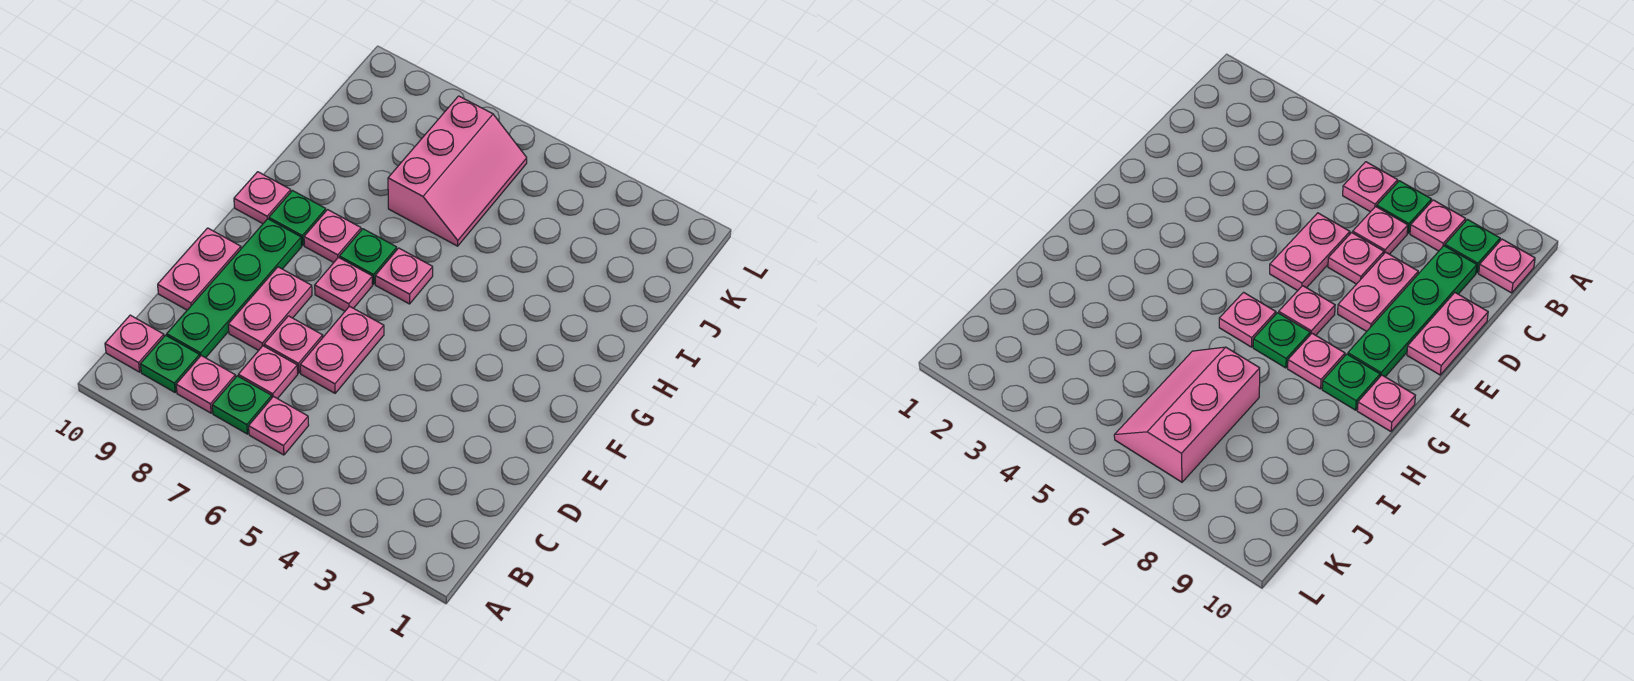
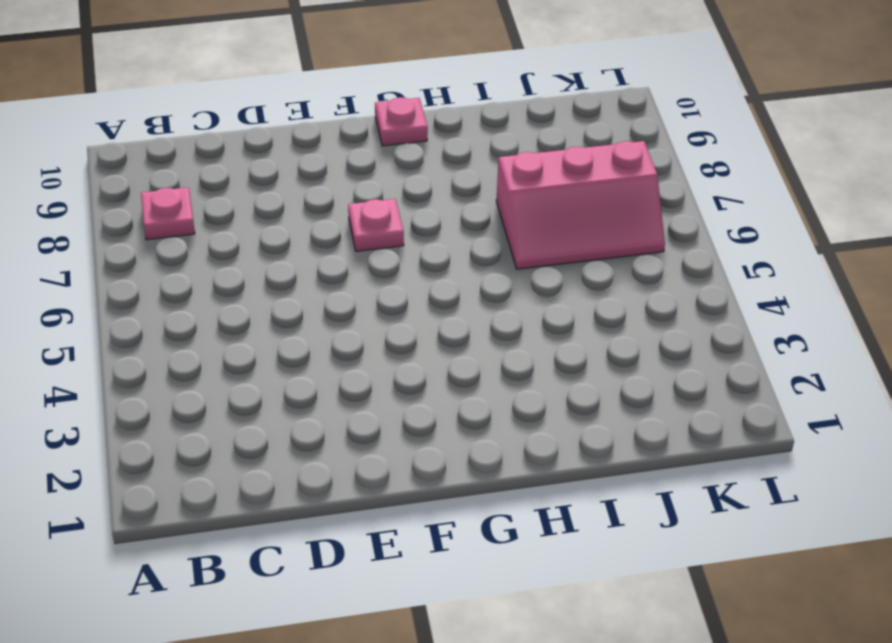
none -> pink plate B6 level 1
none -> green plate B7 level 1
none -> green plate B9 level 1

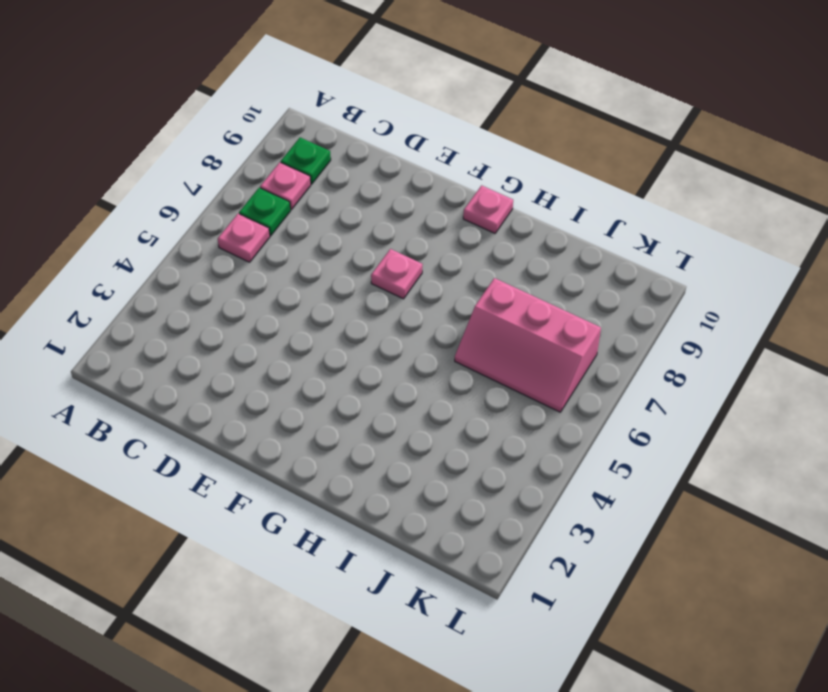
none -> pink plate B10 level 1
none -> pink plate C7 level 1
none -> green plate C9:F9 level 1

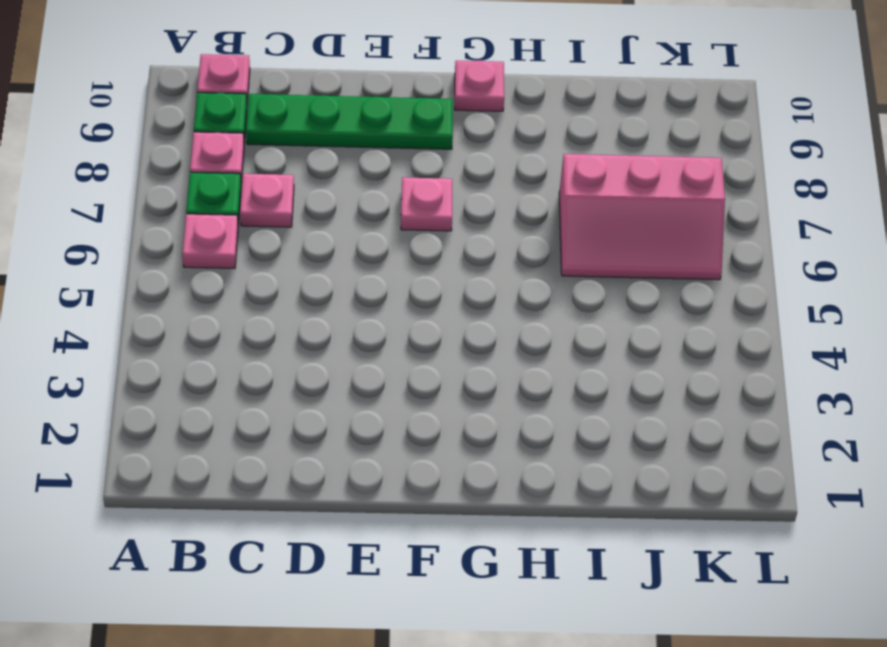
none -> pink plate D6:E6 level 1
none -> pink plate D7 level 1
none -> pink plate D8:E8 level 1

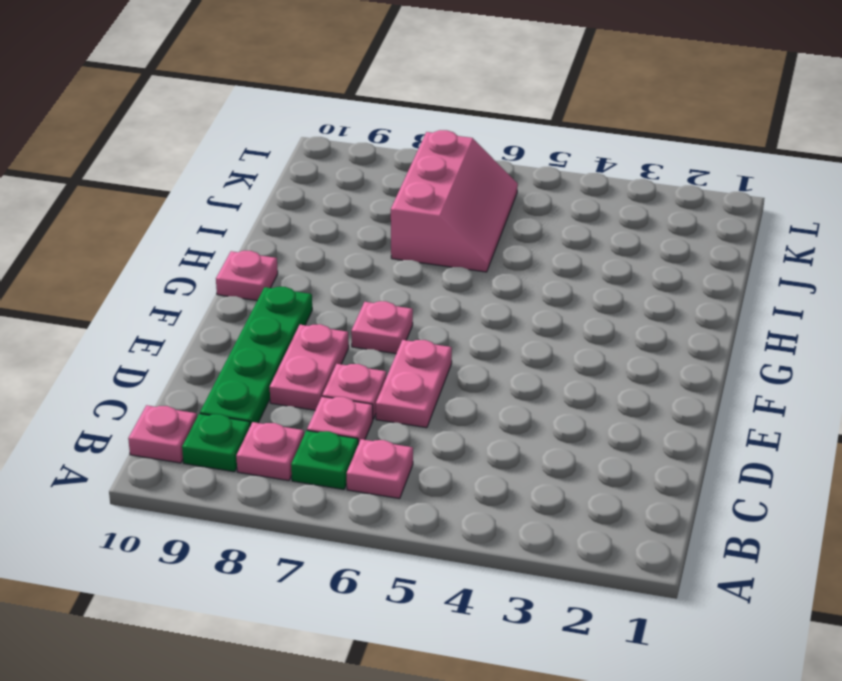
none -> pink plate D10:E10 level 1
none -> pink plate G6 level 1
none -> green plate G7 level 1

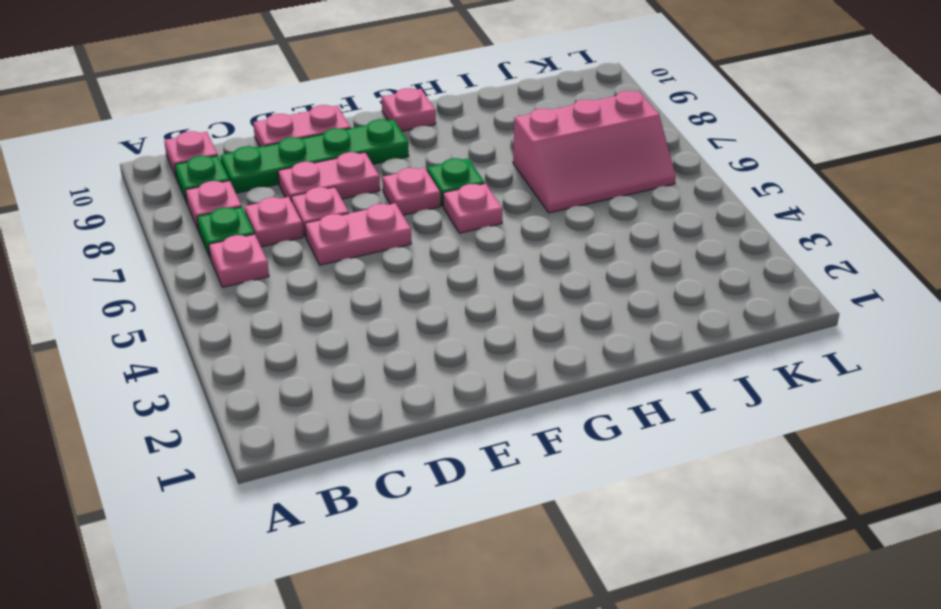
none -> pink plate G8 level 1
none -> green plate G9 level 1

